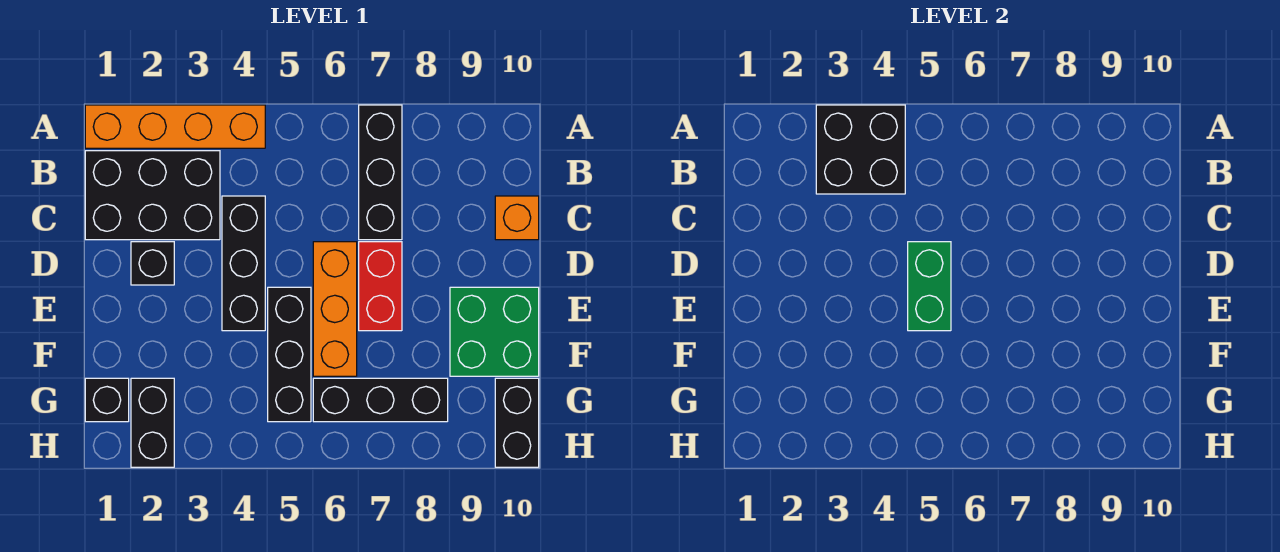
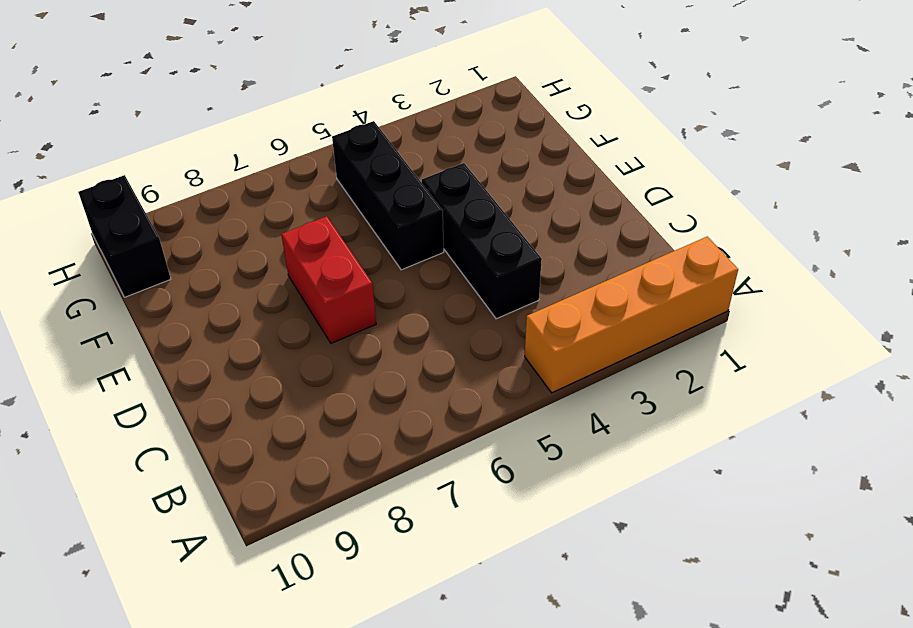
none -> black brick A7:C7 level 1
none -> black brick B1:C3 level 1
none -> orange brick C10 level 1

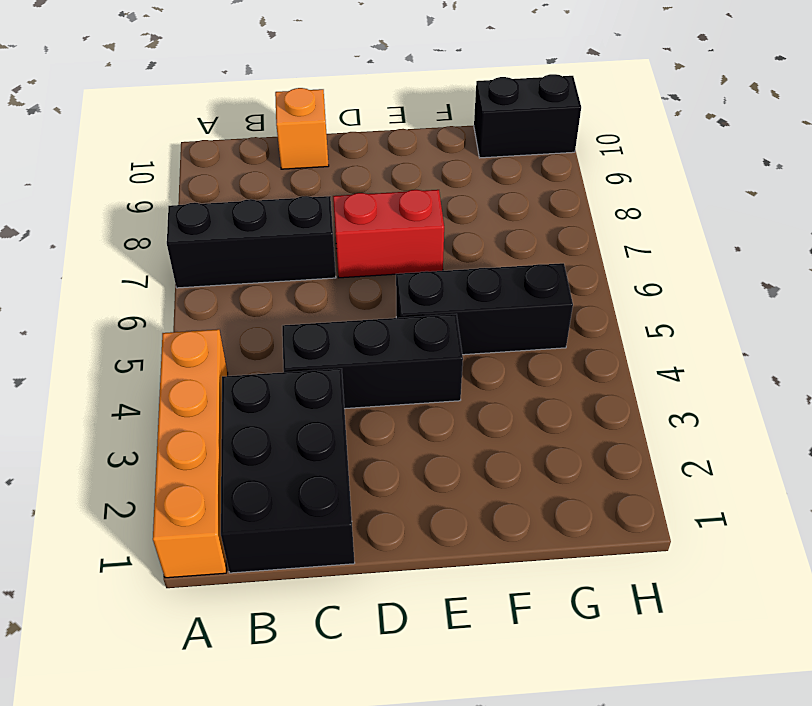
none -> black brick D2 level 1
none -> orange brick D6:F6 level 1
none -> green brick E9:F10 level 1

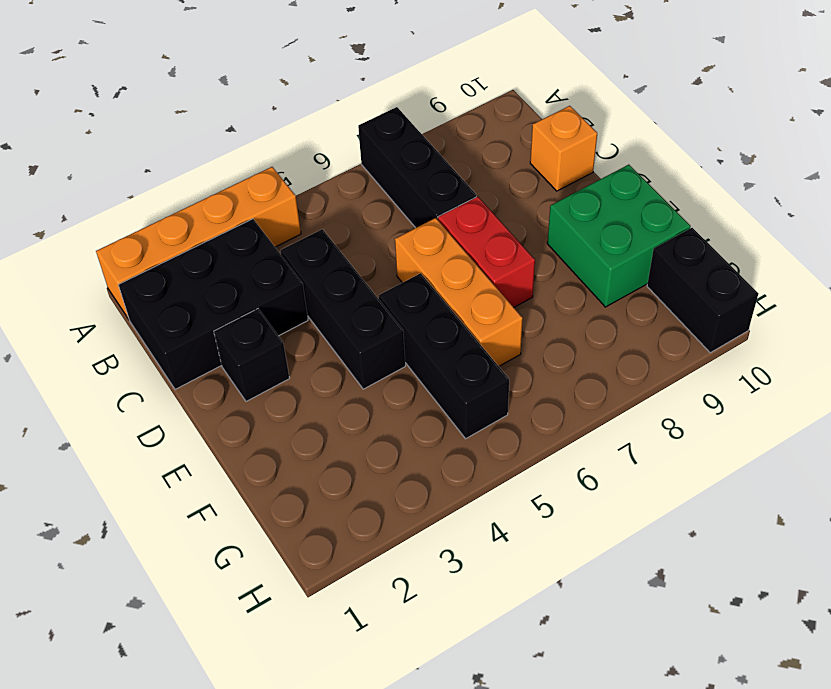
none -> black brick G1 level 1
none -> black brick G2:H2 level 1
none -> black brick G6:G8 level 1

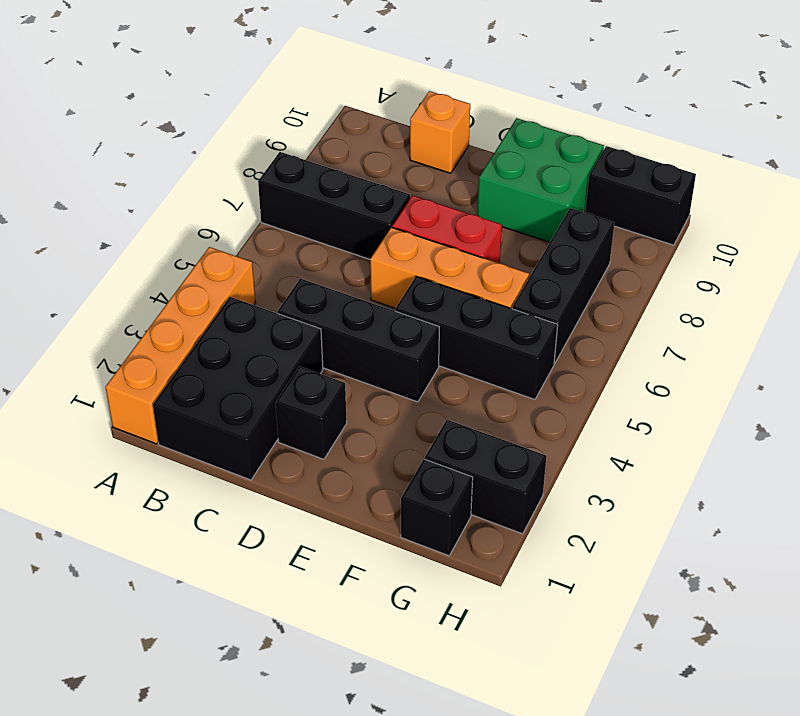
none -> black brick A3:B4 level 2
none -> green brick D5:E5 level 2

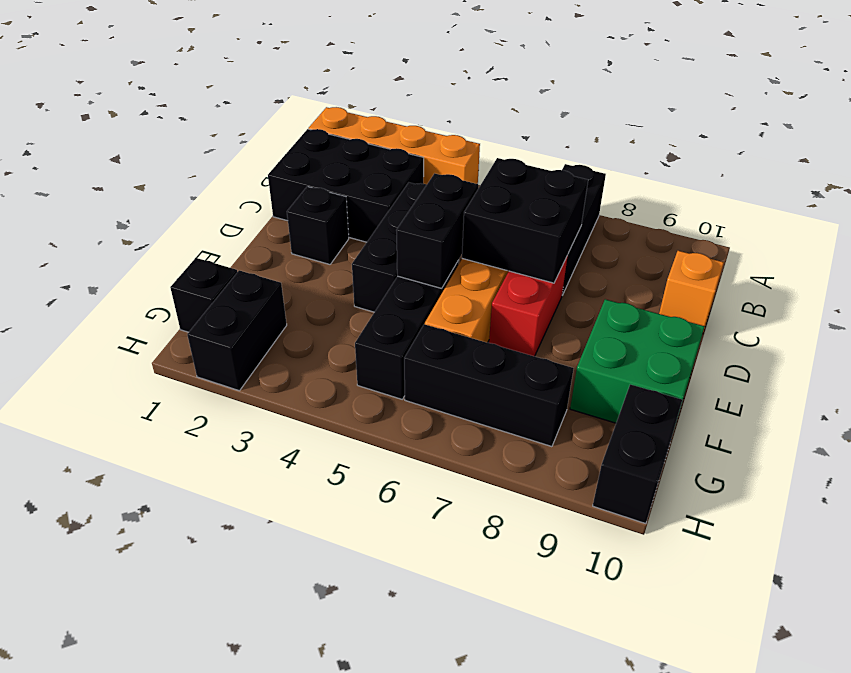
black brick C6:D7 level 2 -> black brick A3:B4 level 2
black brick D5:E5 level 2 -> green brick D5:E5 level 2

